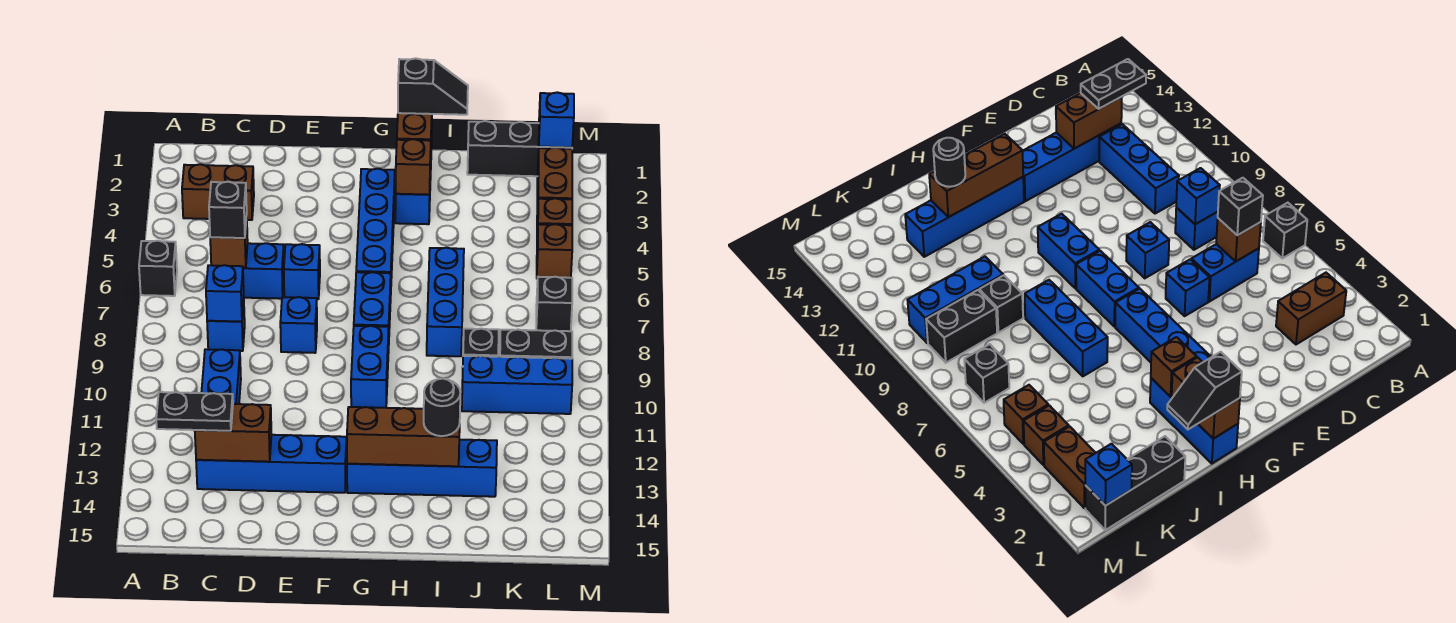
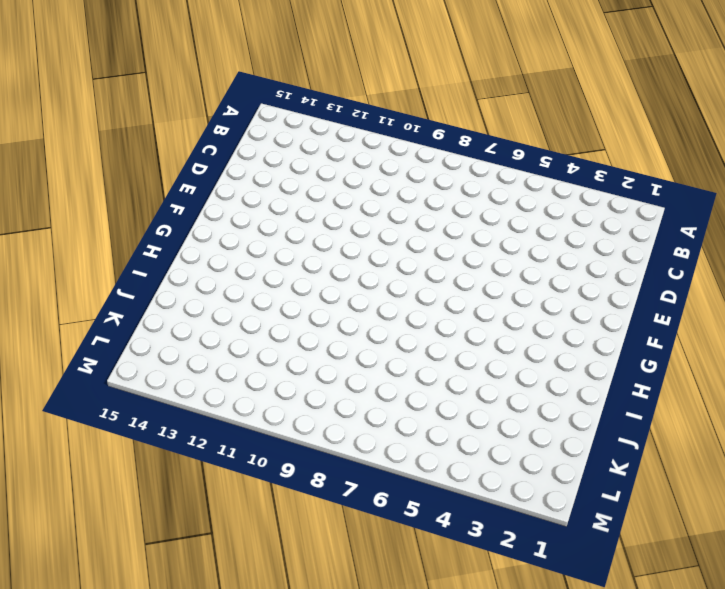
none -> black brick A6 level 1
none -> brown brick B3:C3 level 1
none -> blue brick C6:D6 level 1
none -> blue brick C8 level 1

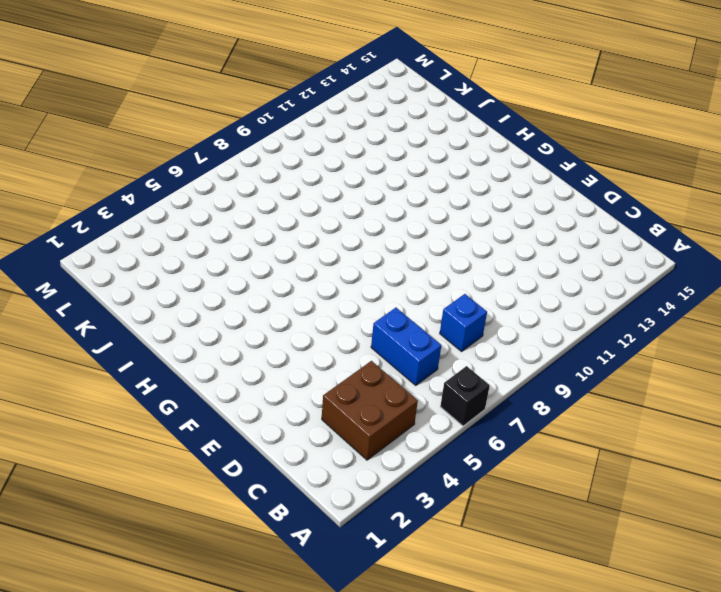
brown brick B3:C4 level 1 -> brown brick B3:C3 level 1
none -> blue brick C10:C12 level 1
none -> blue brick C13:F13 level 1
none -> blue brick E6 level 1
none -> blue brick E8 level 1

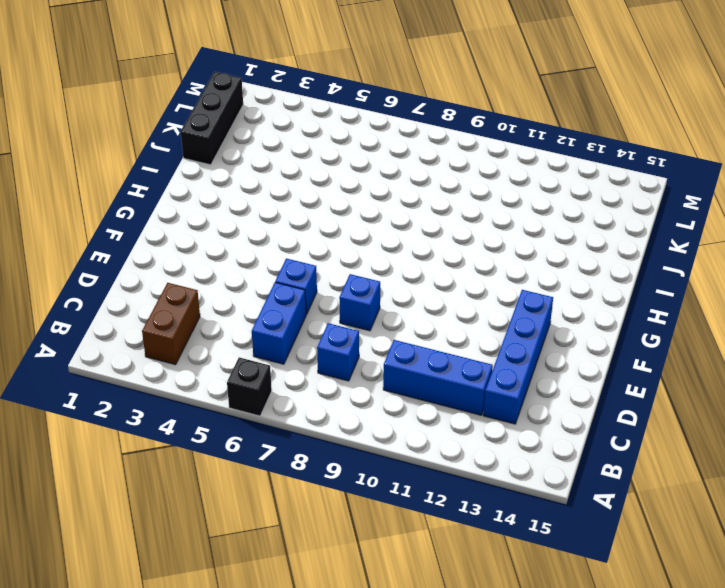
none -> blue brick G3:G6 level 1
none -> blue brick G7:G8 level 1
none -> blue brick G9:G10 level 1
none -> blue brick G13:J13 level 1

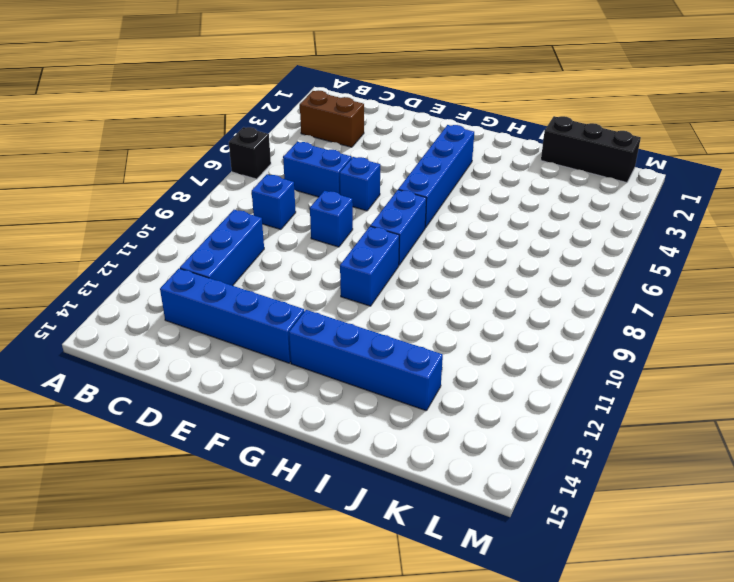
none -> blue brick H1:H3 level 1
none -> blue brick I6:I8 level 1
none -> black brick J9 level 1
none -> blue brick J10:L10 level 1

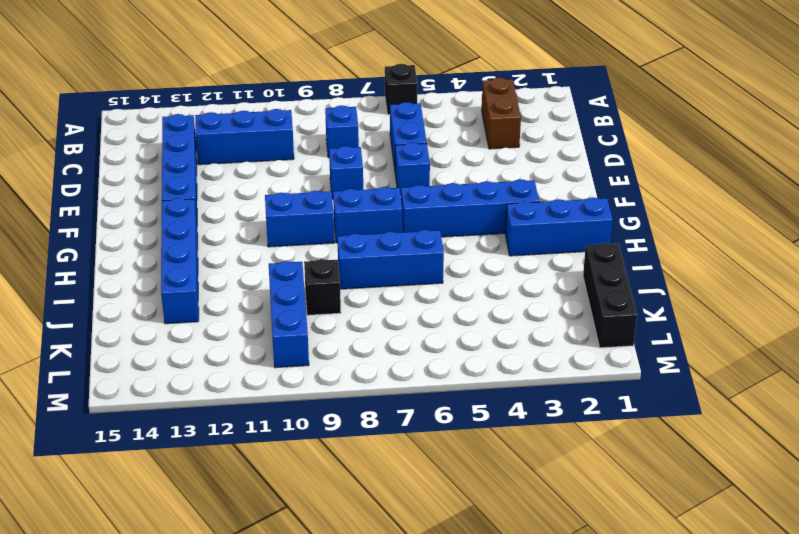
none -> black brick K9:L9 level 1
none -> brown brick L2:L3 level 1
none -> brown brick L4 level 1
none -> brown brick L5 level 1

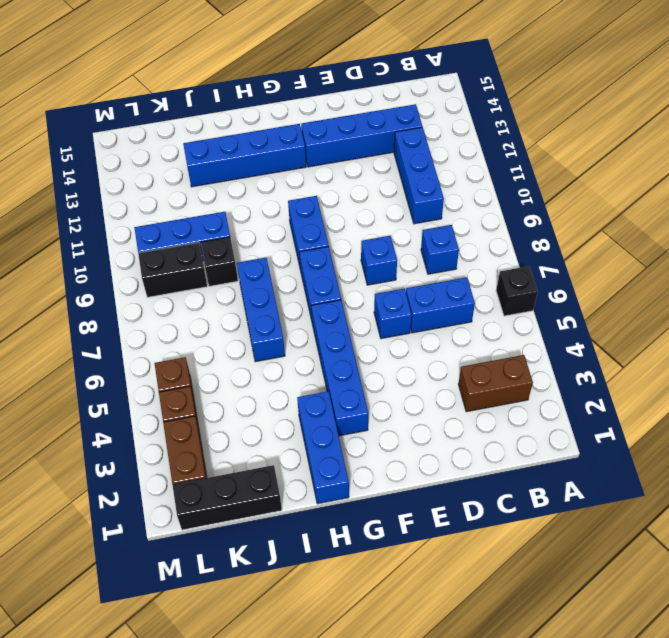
none -> black brick L7 level 1
none -> brown brick C6 level 2
none -> blue brick C8 level 2
none -> brown brick C13:D13 level 2

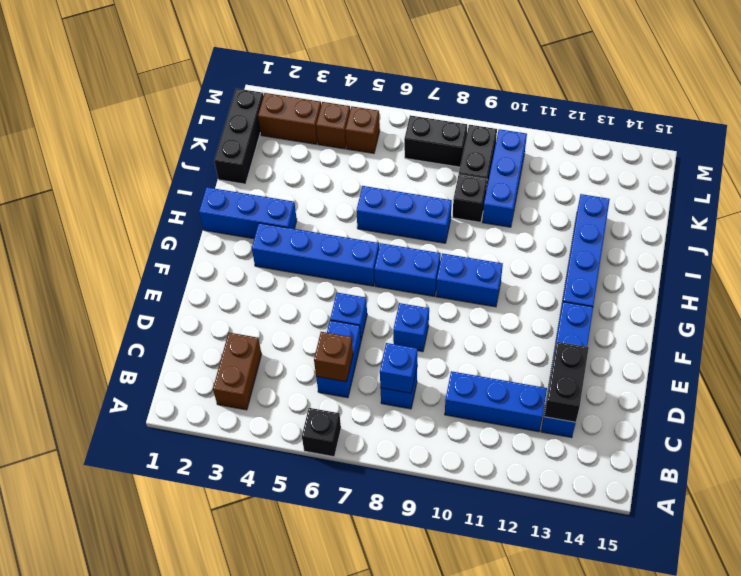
black brick C13:D13 level 2 -> brown brick C13:D13 level 2
black brick L7:L8 level 1 -> black brick L7 level 1
none -> brown brick G13:I13 level 2
none -> brown brick H1:H2 level 2
none -> brown brick H3 level 2
none -> blue brick L1 level 2

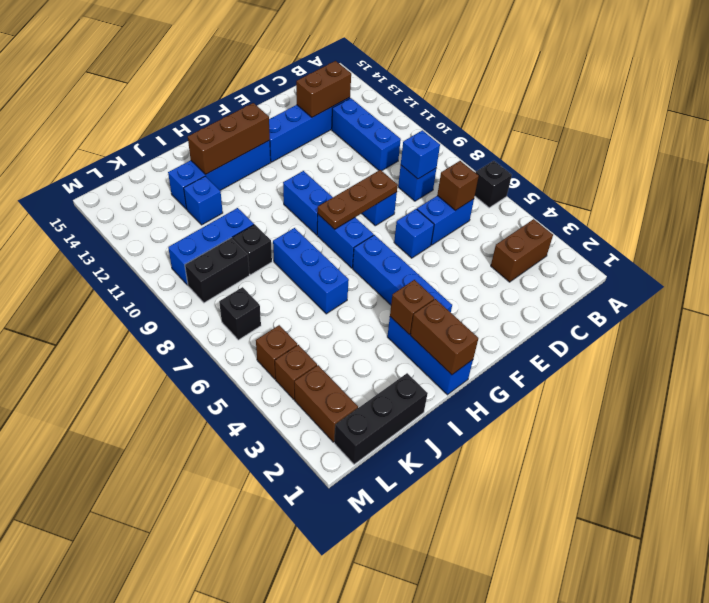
brown plate E8:G8 level 2 -> none
blue brick J12 level 1 -> blue brick L1 level 2
none -> black plate B13:C13 level 3
none -> black brick C6 level 3
none -> black slope H1:I1 level 3 top H
none -> black round brick I13 level 3

